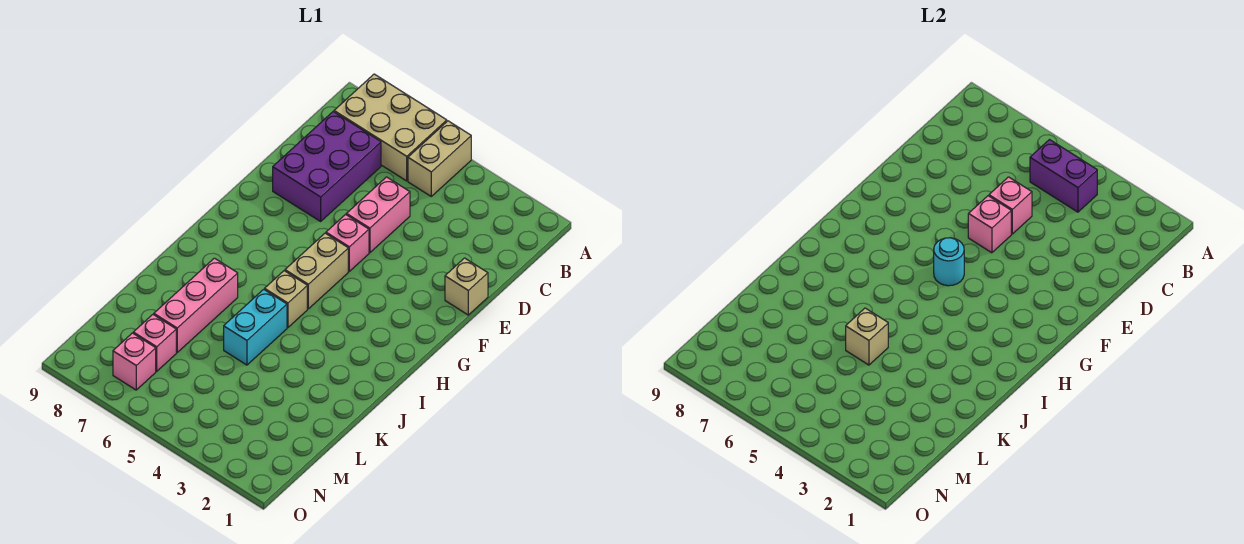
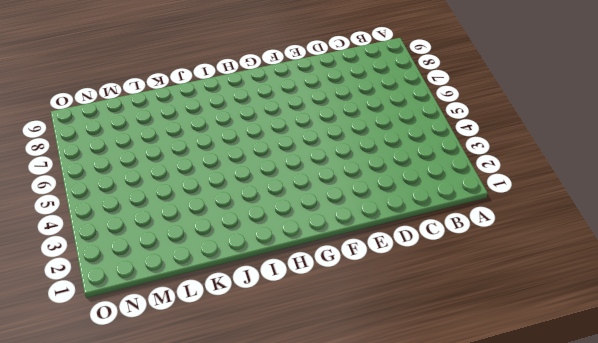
none -> tan brick A5:B5 level 1
none -> tan brick A6:B8 level 1
none -> purple brick C7:E8 level 1

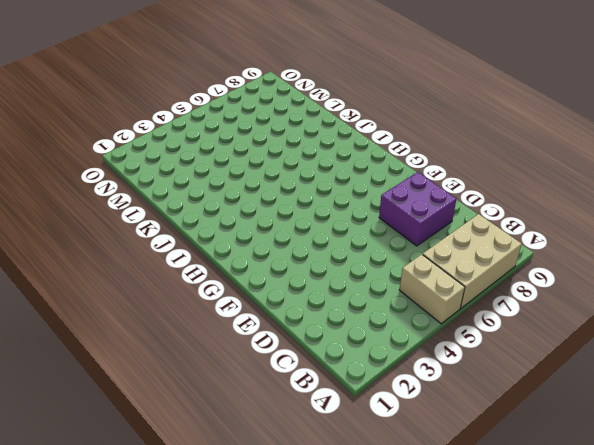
purple brick D7:E8 level 1 -> purple brick C7:E8 level 1
none -> pink brick D5:E5 level 1
none -> tan brick E1 level 1
none -> pink brick F5 level 1

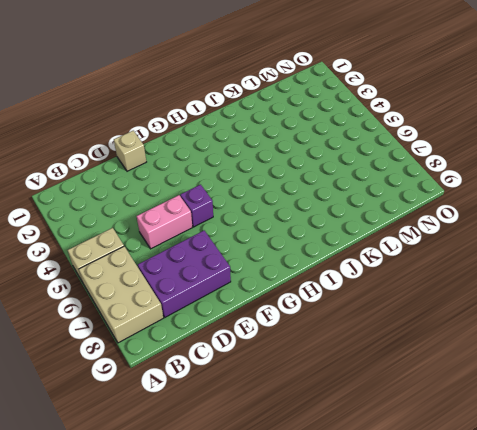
purple brick F5 level 1 -> pink brick F5 level 1
none -> tan brick G5:H5 level 1
none -> tan brick I5 level 1
none -> cyan brick J5:K5 level 1

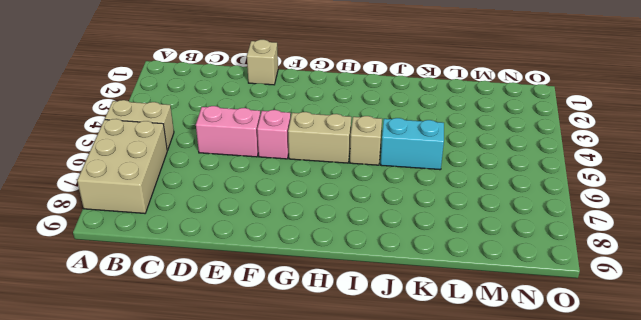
none -> purple brick C7:E8 level 1
none -> pink brick J7:L7 level 1
none -> pink brick M7 level 1

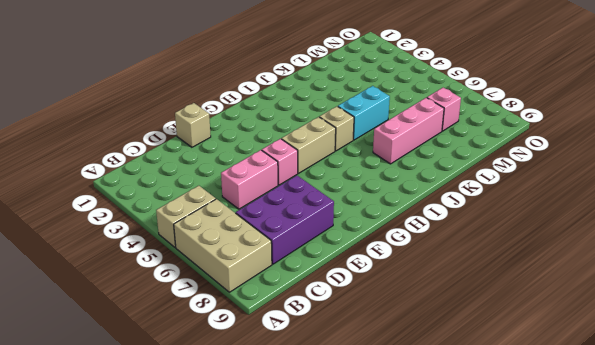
none -> pink brick N7 level 1
none -> purple brick B4:B5 level 2
none -> pink brick D5 level 2

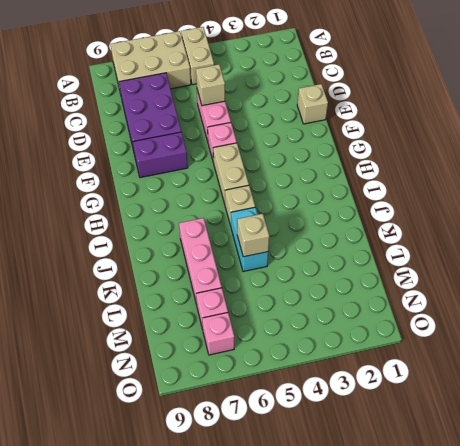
tan brick D5 level 2 -> pink brick D5 level 2
purple brick F7:F8 level 1 -> purple brick B4:B5 level 2
none -> pink brick E5 level 2
none -> cyan round brick G5 level 2

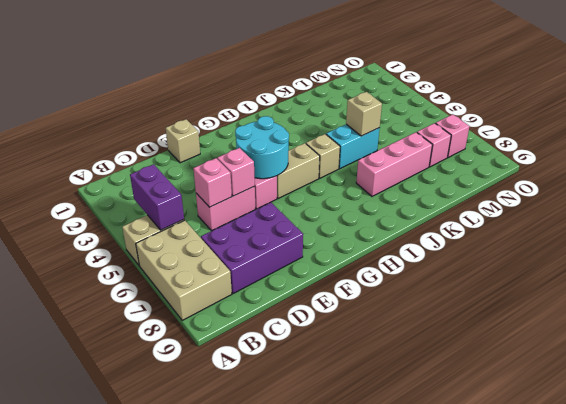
cyan round brick F4:G5 level 2 -> cyan round brick G5 level 2

